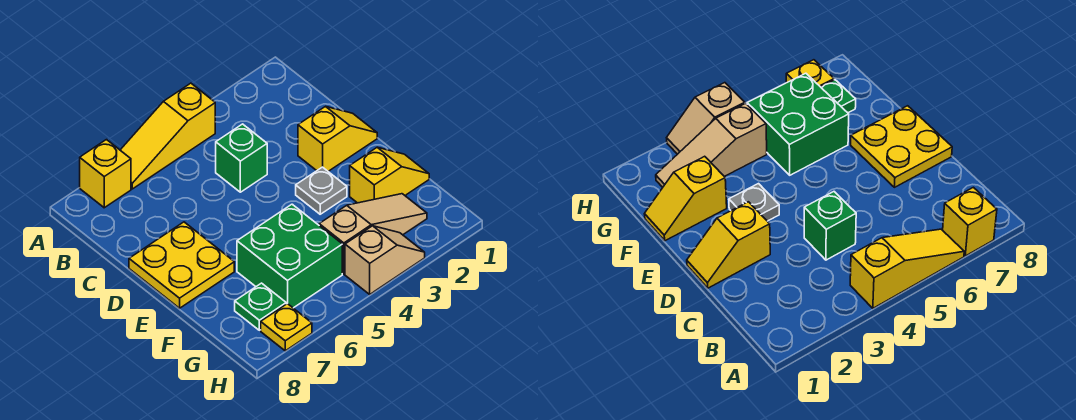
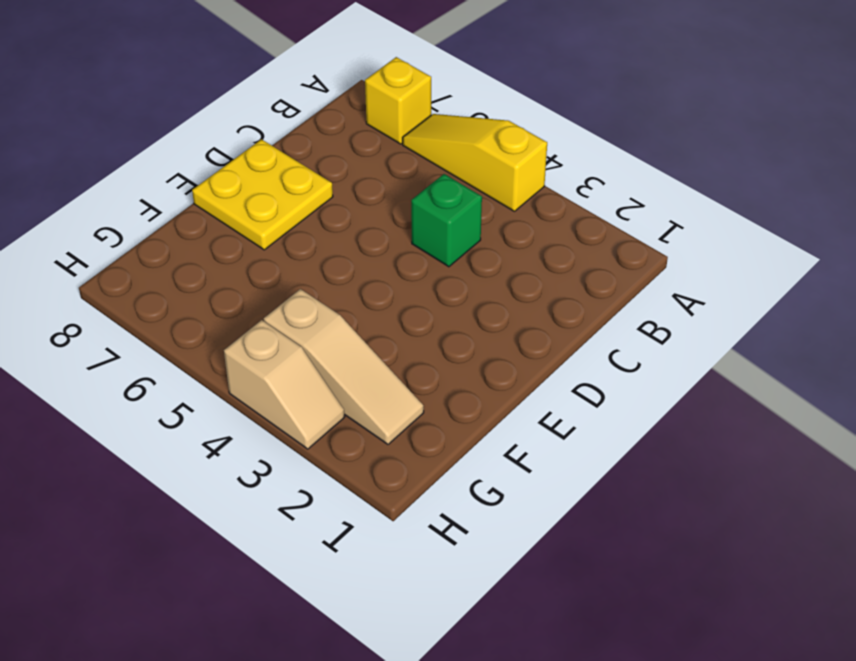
none -> yellow slope D1:D2 level 1 top 2
none -> grey plate E3 level 1
none -> yellow slope F1:F2 level 1 top 2

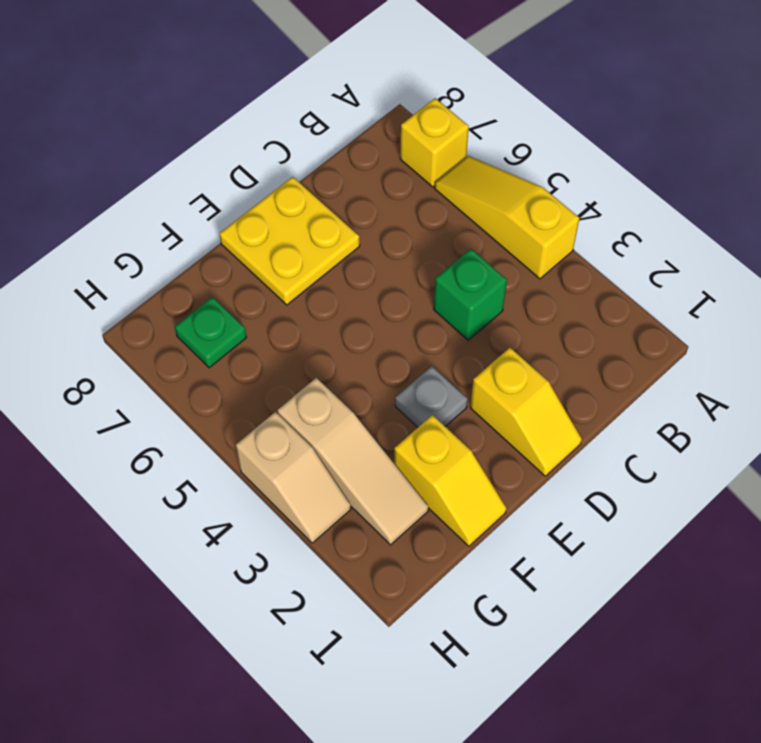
none -> green brick F5:G6 level 1
none -> yellow plate H7 level 1

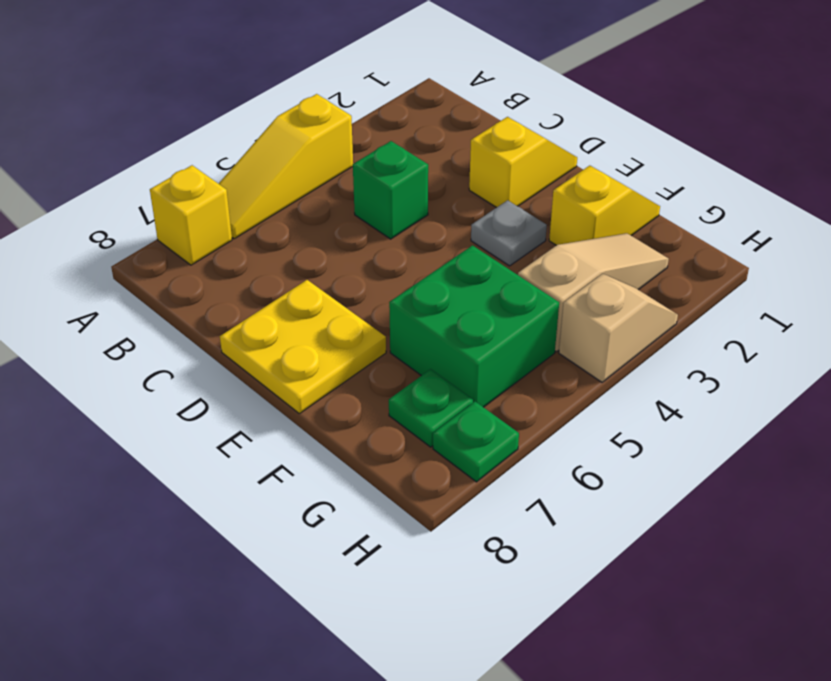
green plate H7 level 1 -> yellow plate H7 level 1

